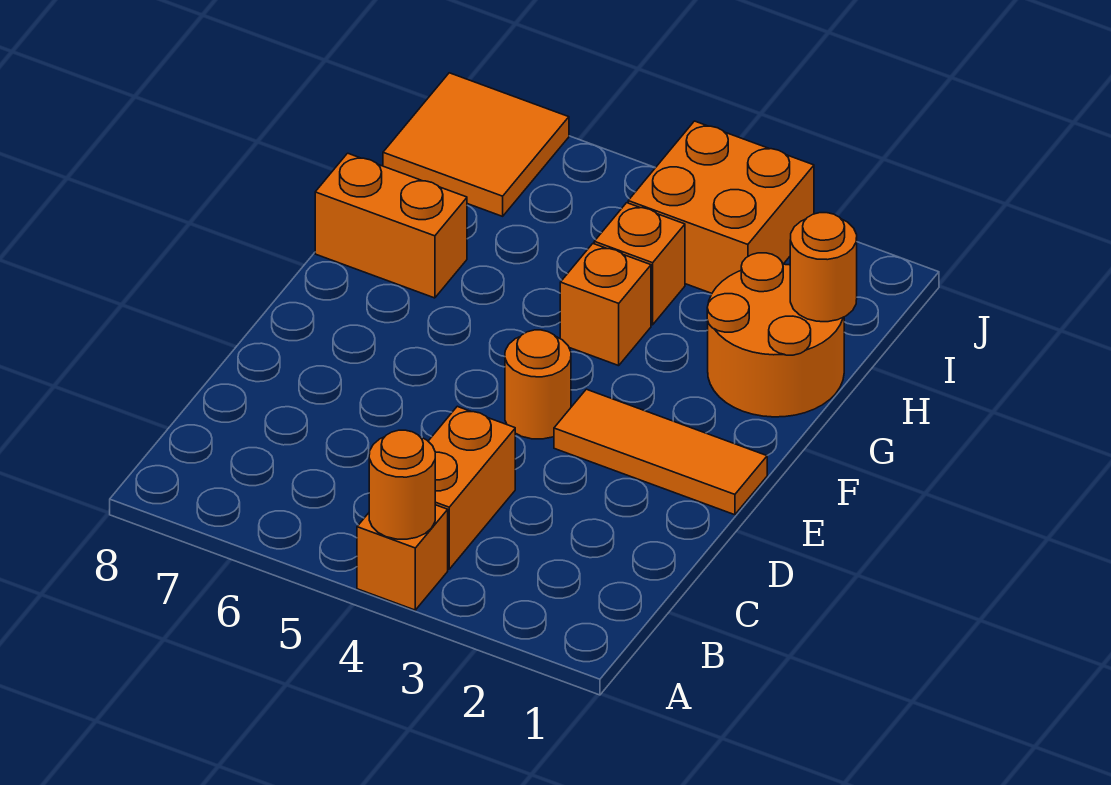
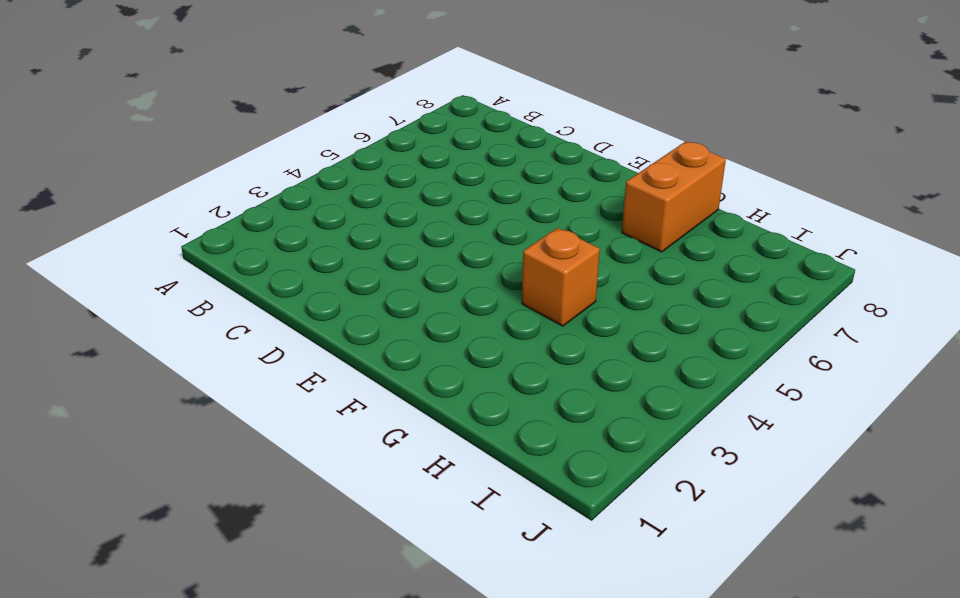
none -> orange brick A4 level 1
none -> orange brick B4:C4 level 1
none -> orange tile E1:E3 level 1

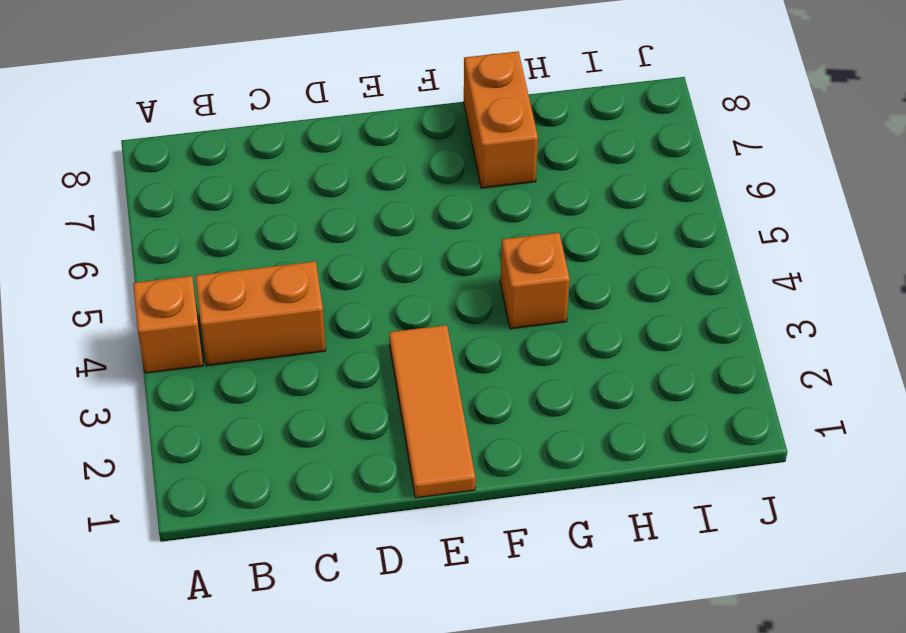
none -> orange round brick E4 level 1
none -> orange round brick G1:H2 level 1
none -> orange brick H4 level 1

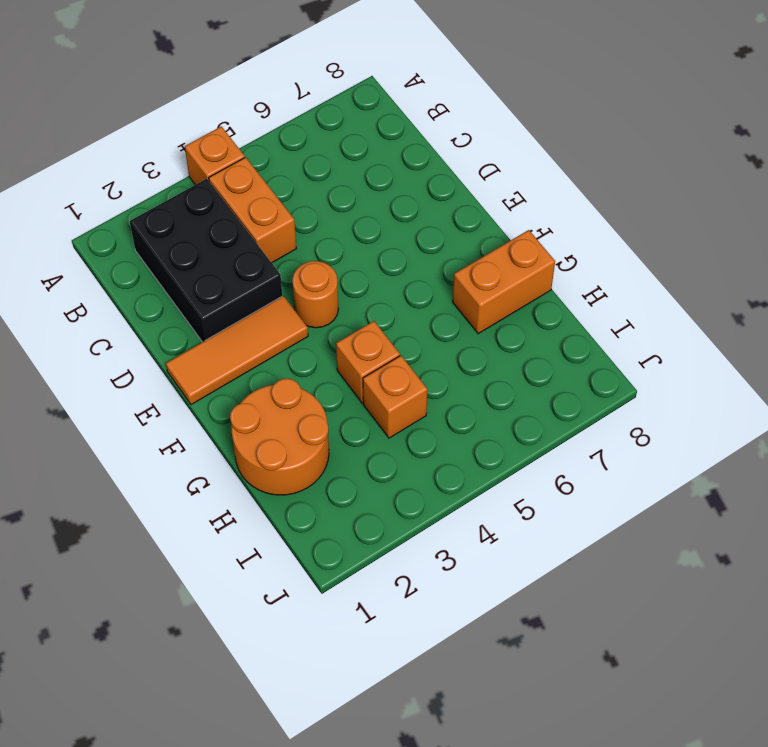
black brick B2:D3 level 1 -> none
none -> orange brick I3:J4 level 1
none -> orange tile I7:J8 level 1
none -> orange round brick A4 level 2

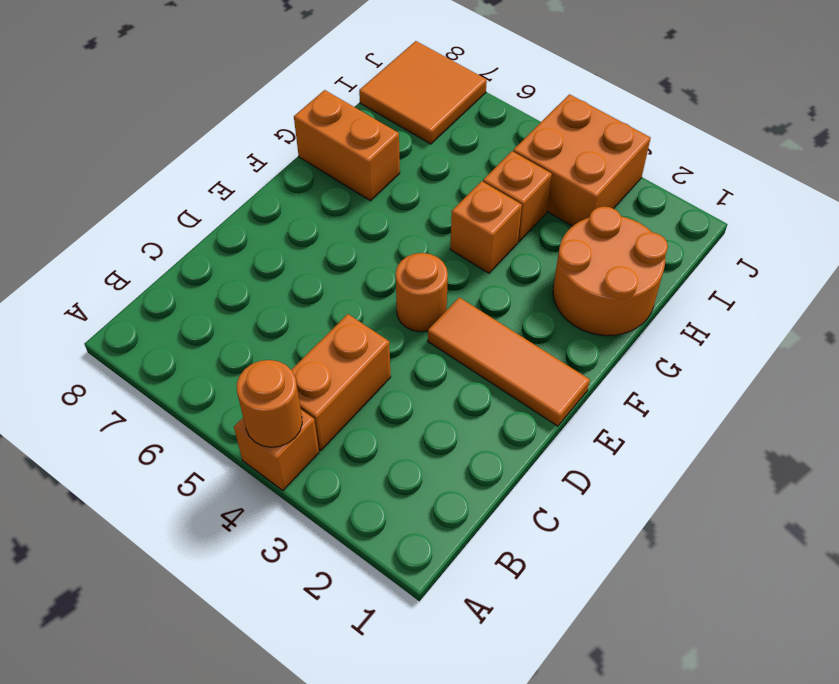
none -> orange round brick H1 level 2

